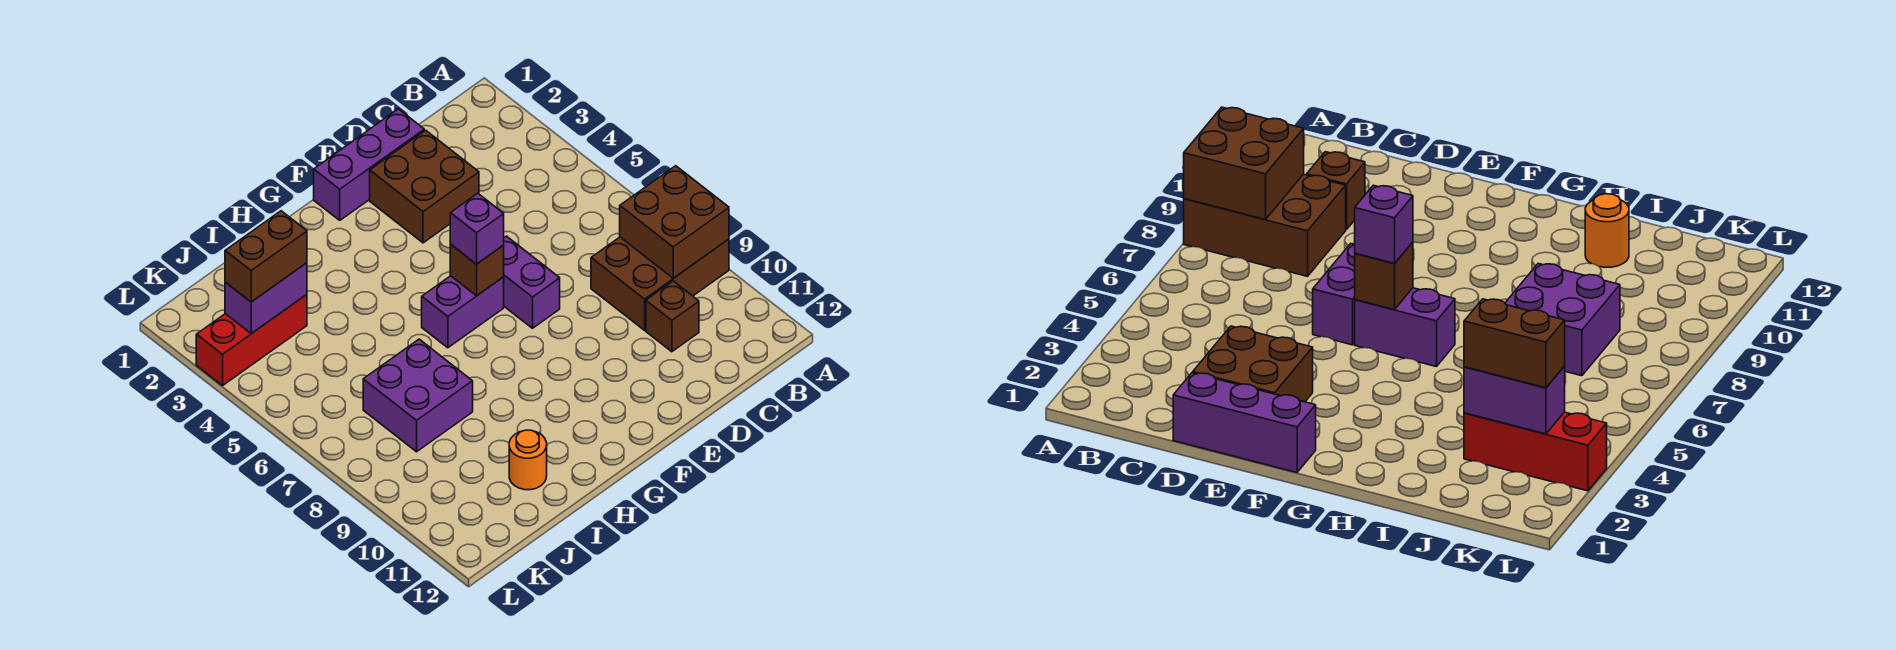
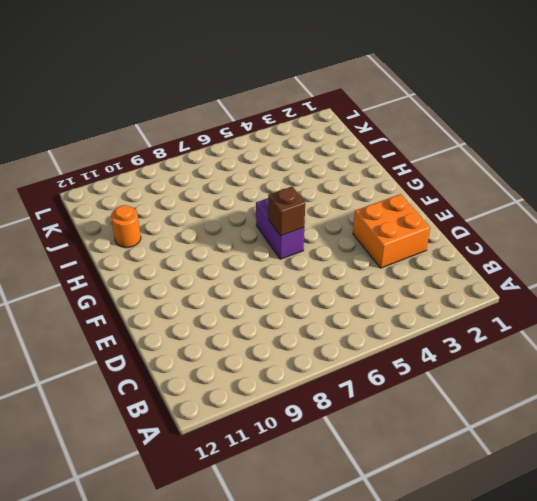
orange brick D2:E3 level 1 -> brown brick D2:E3 level 1
none -> brown brick A8:C9 level 1
none -> brown brick C10 level 1
none -> purple brick D1:F1 level 1

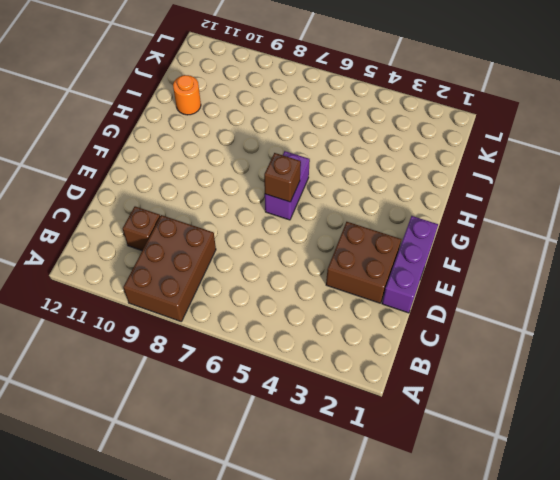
none -> purple brick E6:E7 level 1
none -> purple brick I7:J8 level 1
none -> red brick J3:L3 level 1

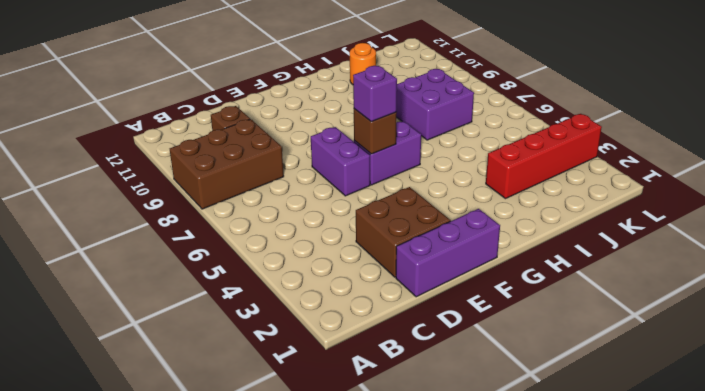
red brick I3:L3 level 1 -> red brick J3:L3 level 1
none -> brown brick A8:B9 level 2
none -> purple brick J3:K3 level 2
none -> brown brick J3:K3 level 3

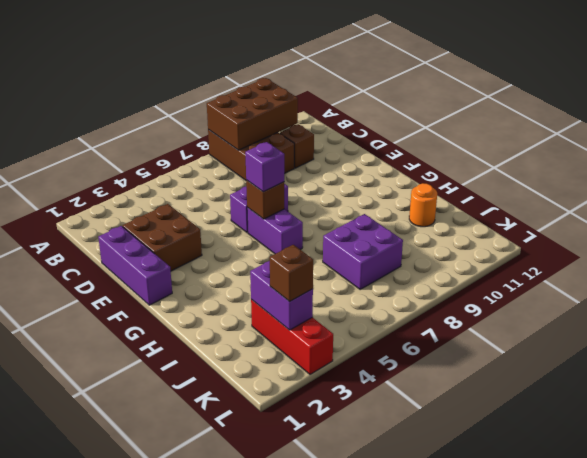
brown brick A8:B10 level 2 -> brown brick A8:B9 level 2
brown brick K3 level 3 -> brown brick J3:K3 level 3

